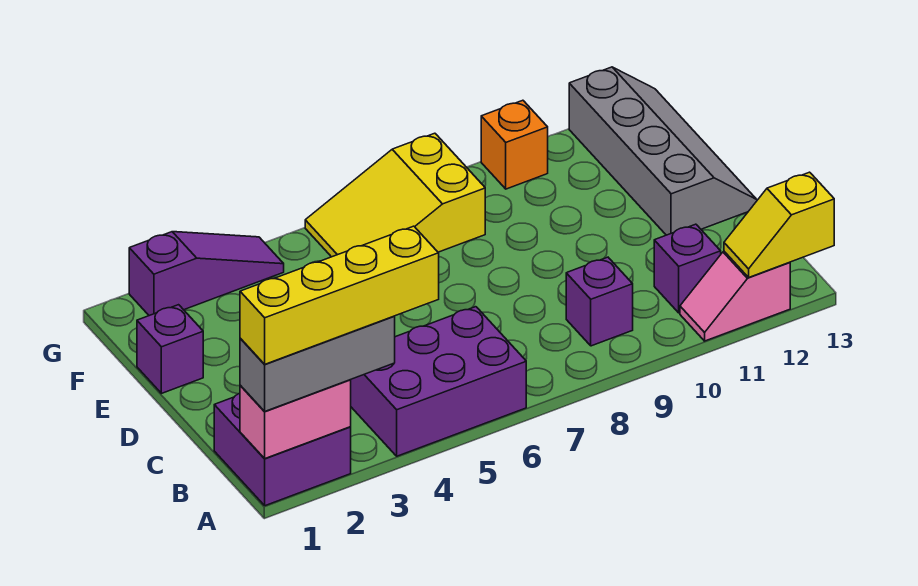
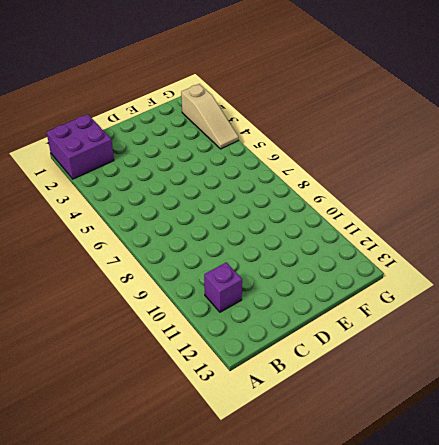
tan slope G2:G4 level 1 top 2 -> purple slope G2:G4 level 1 top 2
none -> purple brick A4:B6 level 1
none -> pink slope A11:A12 level 1 top 12
none -> purple brick B9 level 1

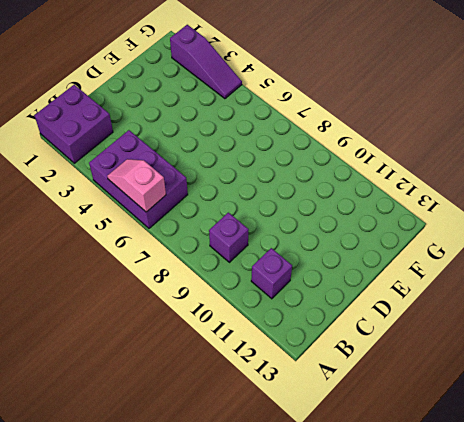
pink slope A5:A6 level 2 top 6 -> pink slope A11:A12 level 1 top 12
none -> grey slope D12:G13 level 1 top 12
none -> purple brick E1 level 1
none -> yellow slope F6:G8 level 1 top 8

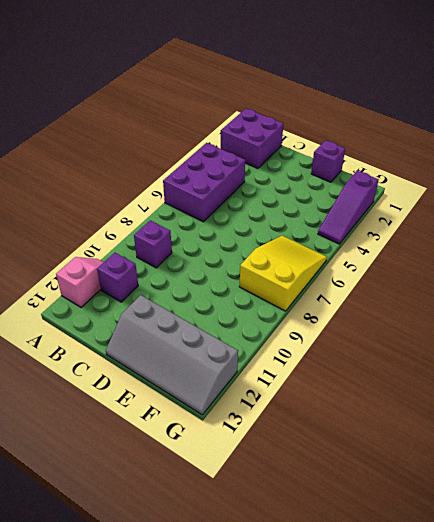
none -> orange brick G10 level 1
none -> pink brick A1:A2 level 2
none -> yellow slope A12:A13 level 2 top 13

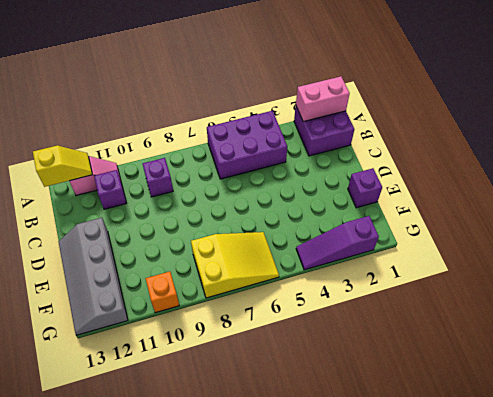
none -> grey brick A1:A3 level 3
none -> yellow brick A1:A4 level 4

